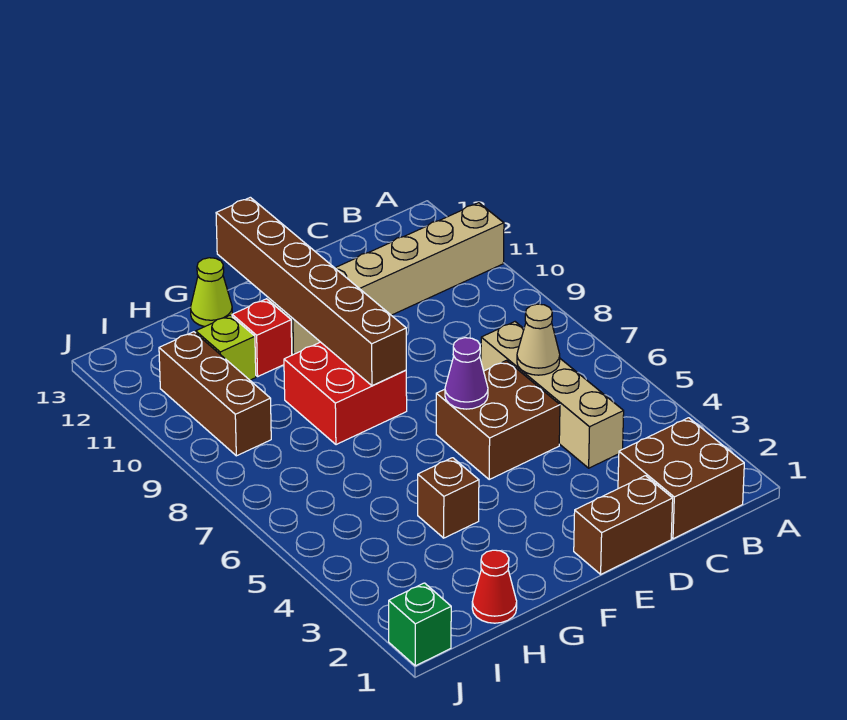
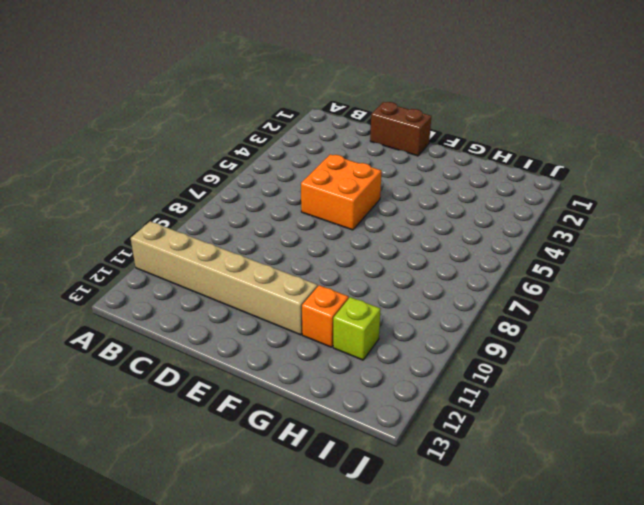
orange brick D5:E6 level 1 -> brown brick D5:E6 level 1
orange brick G11 level 1 -> red brick G11 level 1
none -> brown brick B1:C2 level 1
none -> tan brick C4:C7 level 1
none -> red brick F8:G9 level 1

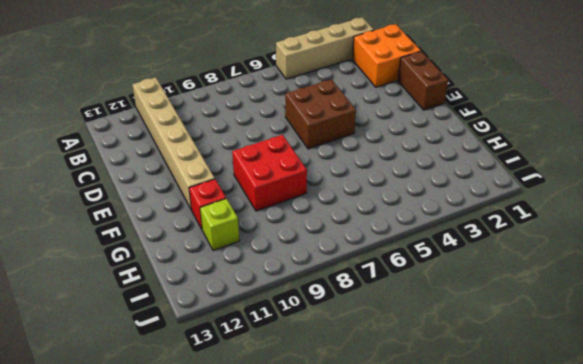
tan brick A2:A5 level 1 -> tan brick C4:C7 level 1
orange brick B1:C2 level 1 -> brown brick B1:C2 level 1
none -> brown brick G4 level 1
none -> lime cone G13 level 1
none -> red cone H1 level 1

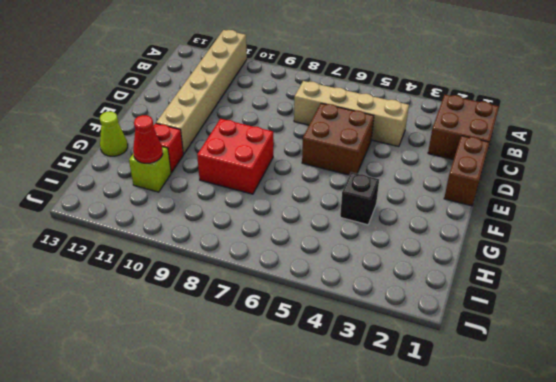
black brick G4 level 1 -> brown brick G4 level 1
red cone H11 level 2 -> red cone H1 level 1
none -> brown brick I9:I11 level 1
none -> green brick J1 level 1
none -> tan cone C6 level 2

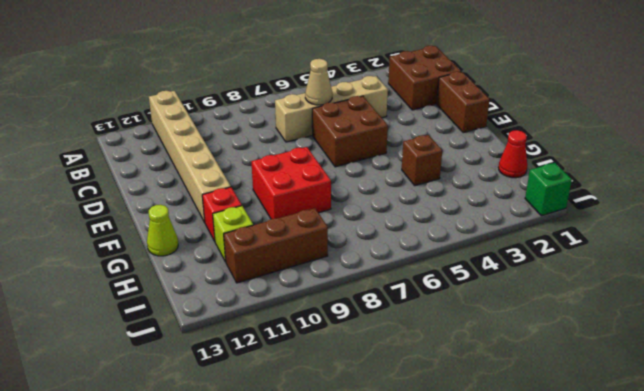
none -> purple cone E6 level 2
none -> brown brick F8:F13 level 2

